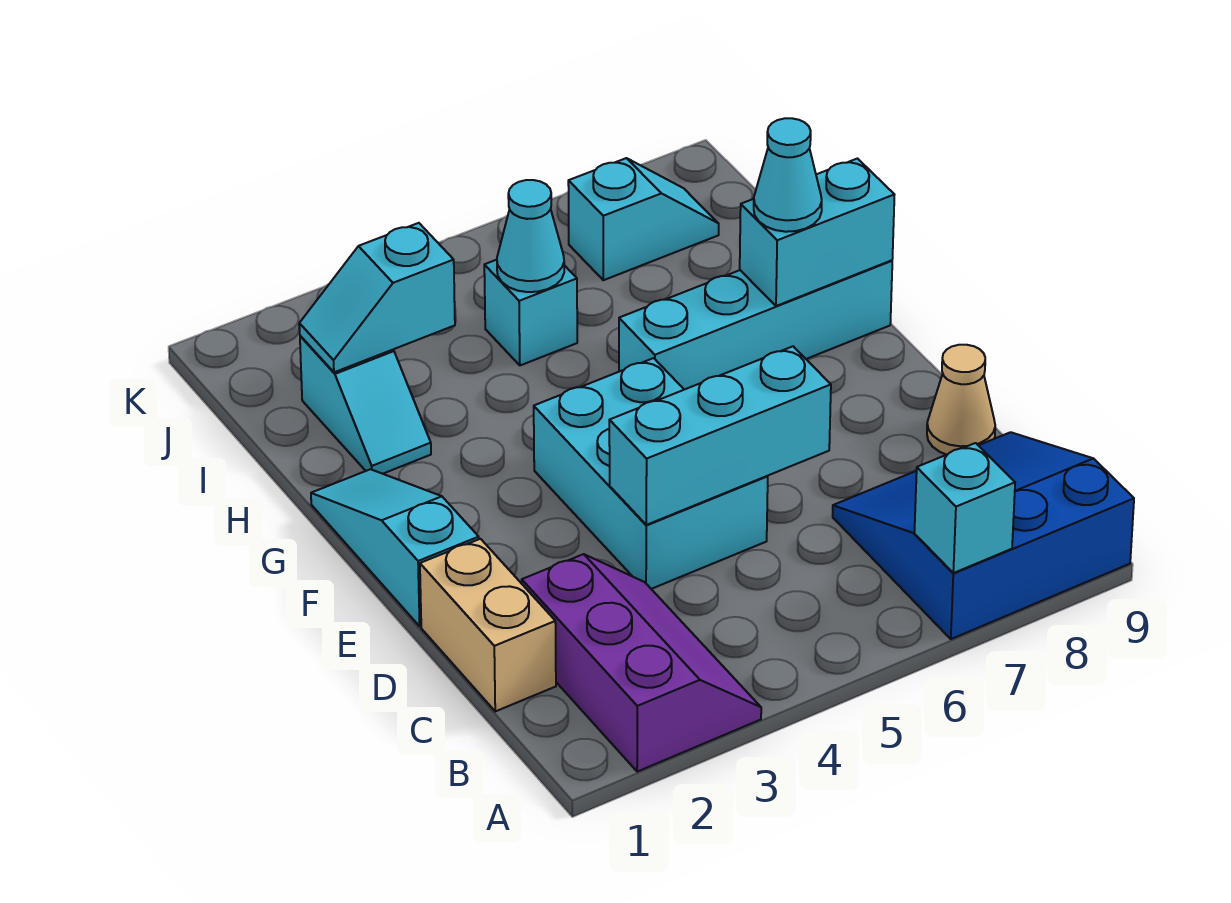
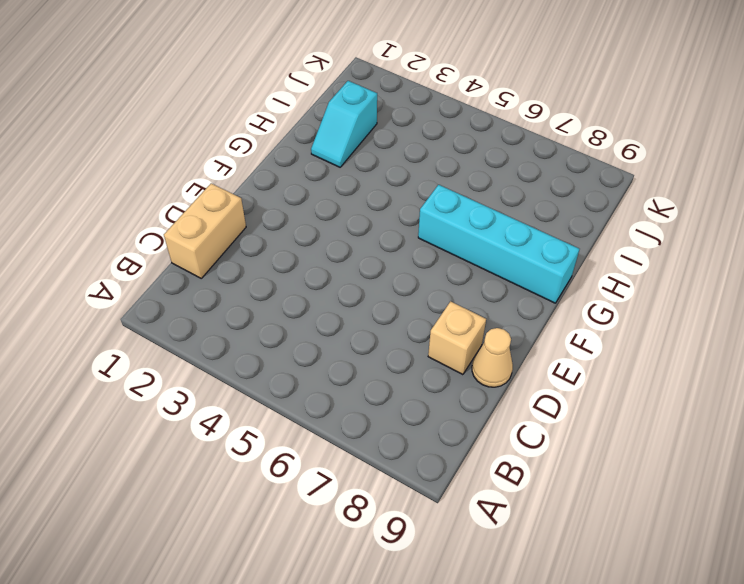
tan brick D8 level 1 -> none
none -> purple slope A2:C3 level 1 top 2
none -> blue slope A7:C9 level 1 top A
none -> cyan brick D4:F5 level 1

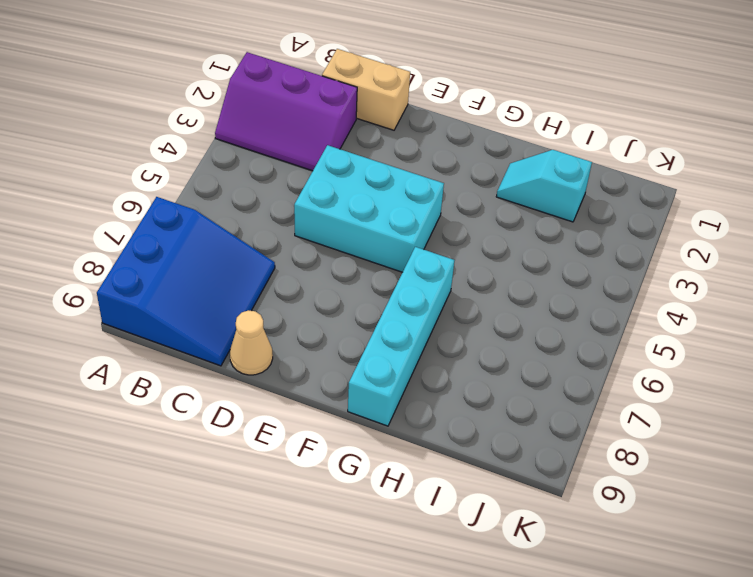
none -> cyan slope E1:G1 level 1 top E
none -> cyan brick I5 level 1
none -> cyan slope J7:J8 level 1 top 7

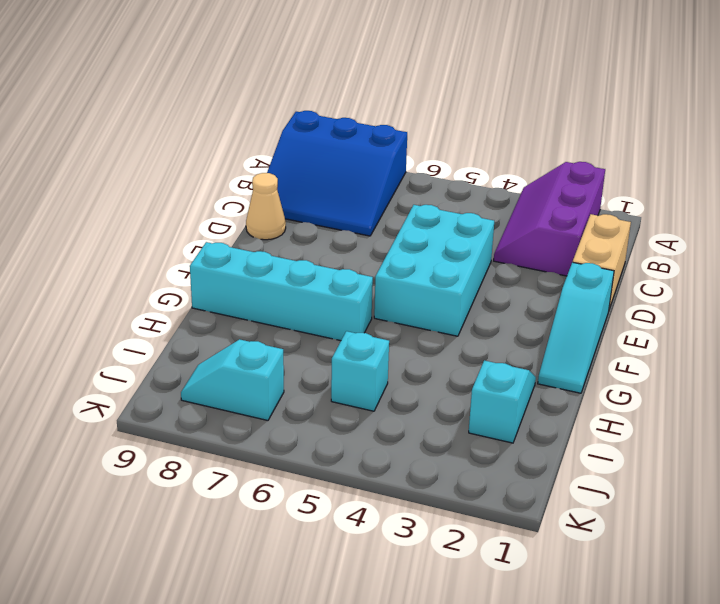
none -> cyan brick A7 level 2
none -> cyan brick D4:D6 level 2
none -> cyan brick G8:G9 level 2

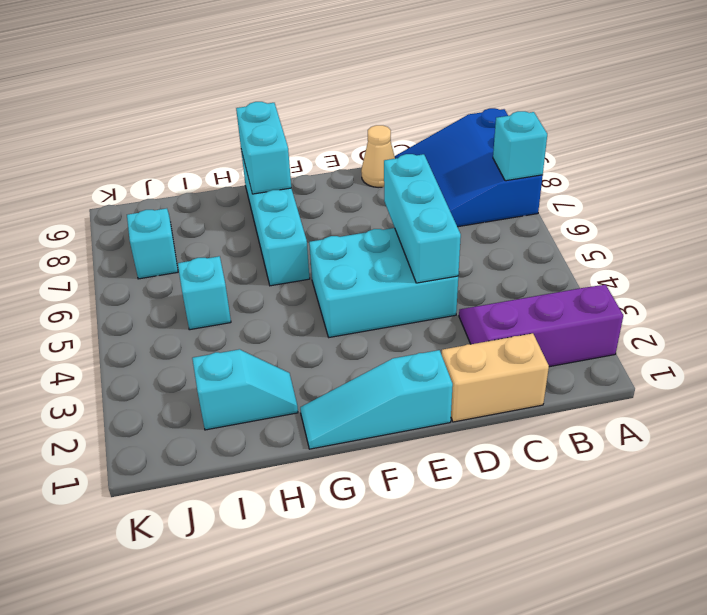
none -> cyan slope I2:I3 level 2 top 3
none -> cyan cone I5 level 2
none -> cyan cone G8 level 3

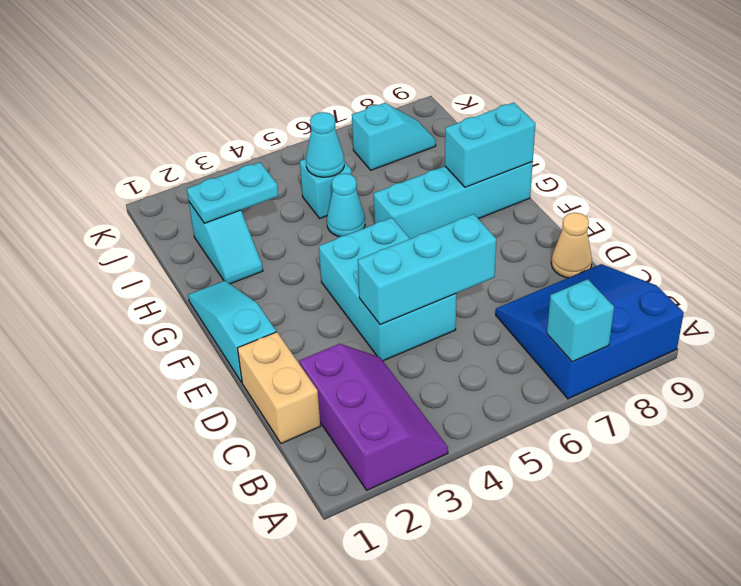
cyan cone H5 level 1 -> cyan cone G8 level 3
cyan plate I2:I3 level 2 -> cyan slope I2:I3 level 2 top 3

